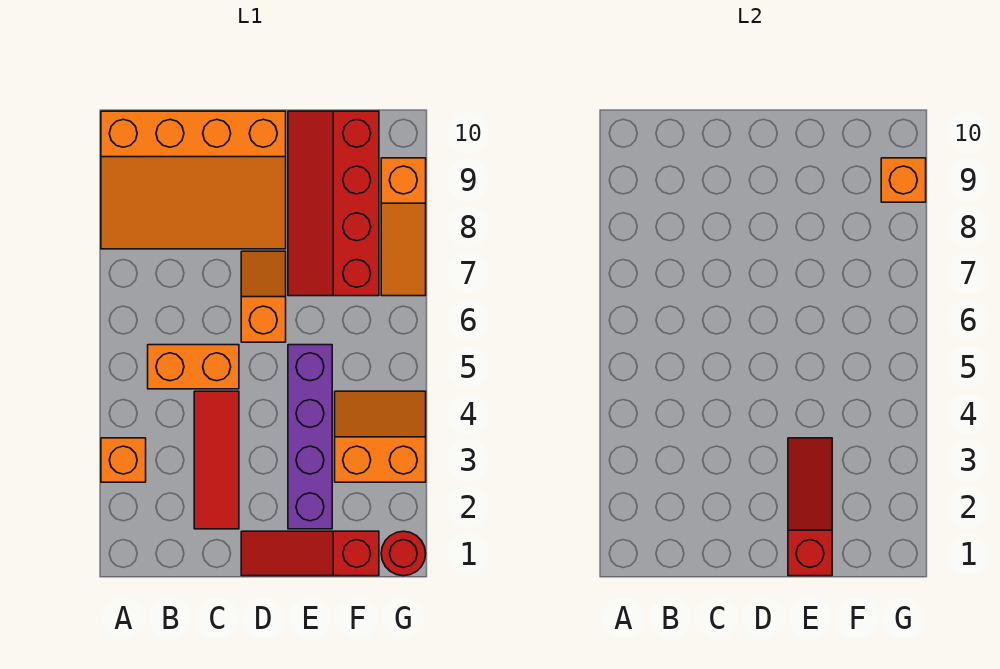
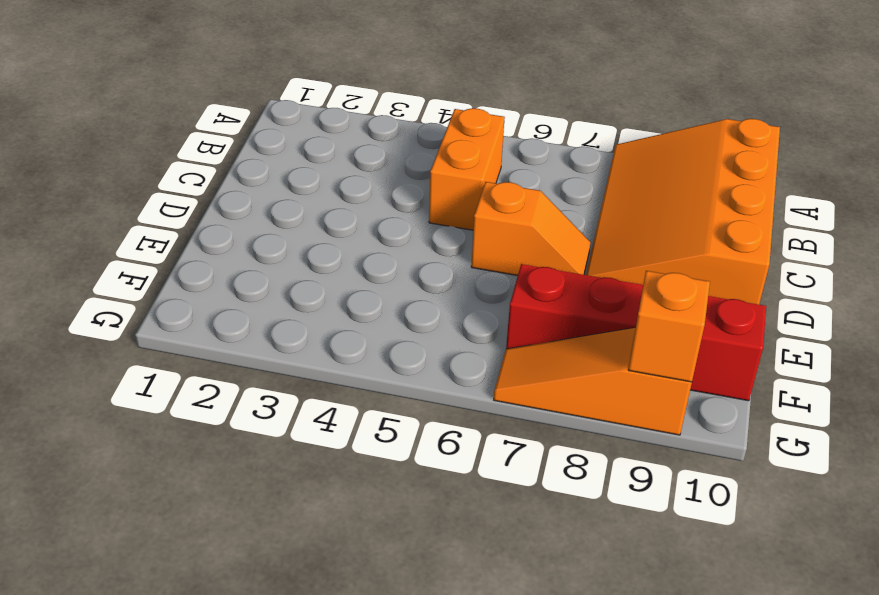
none -> orange brick A3 level 1
none -> red tile C2:C4 level 1
none -> red slope D1:F1 level 1 top F

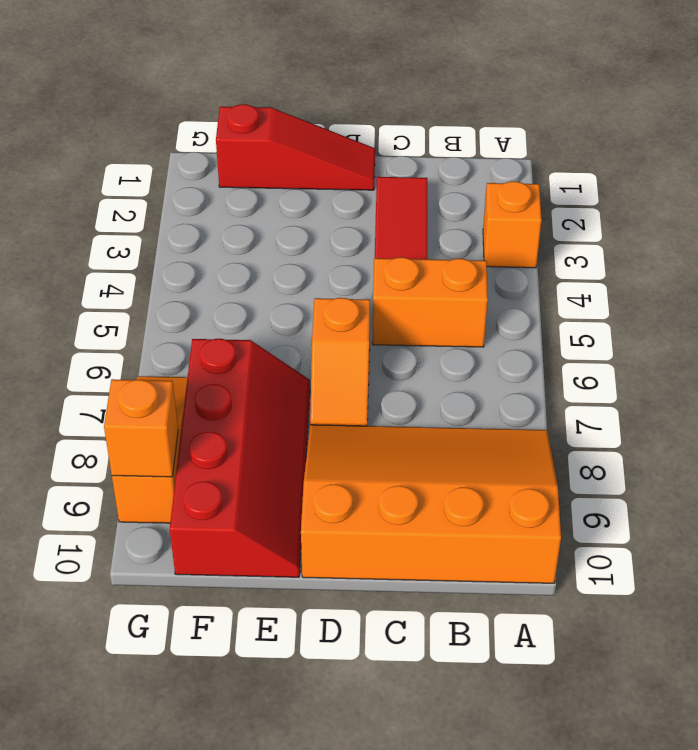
none -> purple brick E2:E5 level 1
none -> orange slope F3:G4 level 1 top 3
none -> red round brick G1 level 1

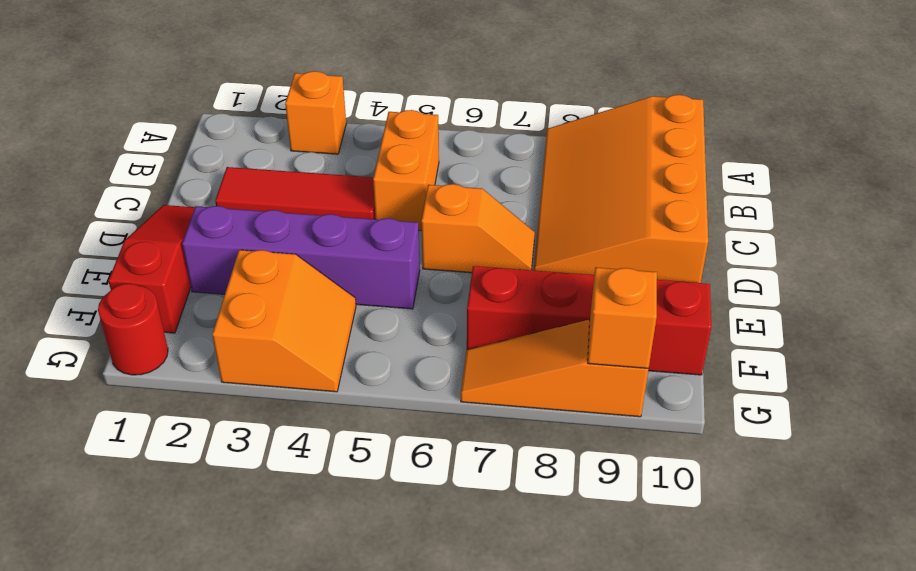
none -> red slope E1:E3 level 2 top 1

